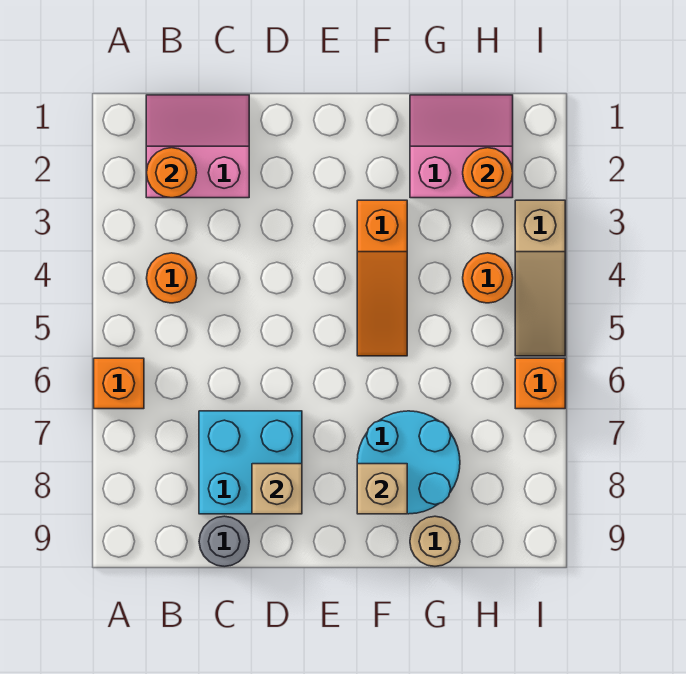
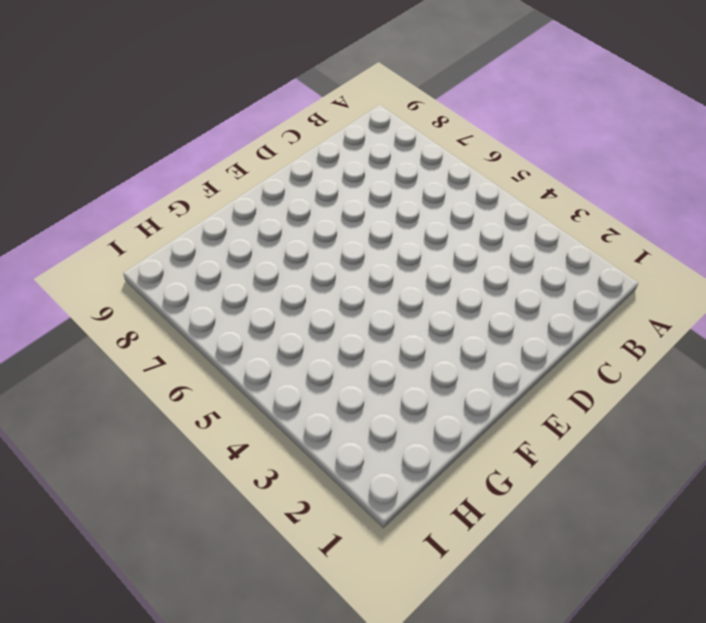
none -> orange brick A6 level 1
none -> pink slope B1:C2 level 1 top 2
none -> orange round brick B4 level 1

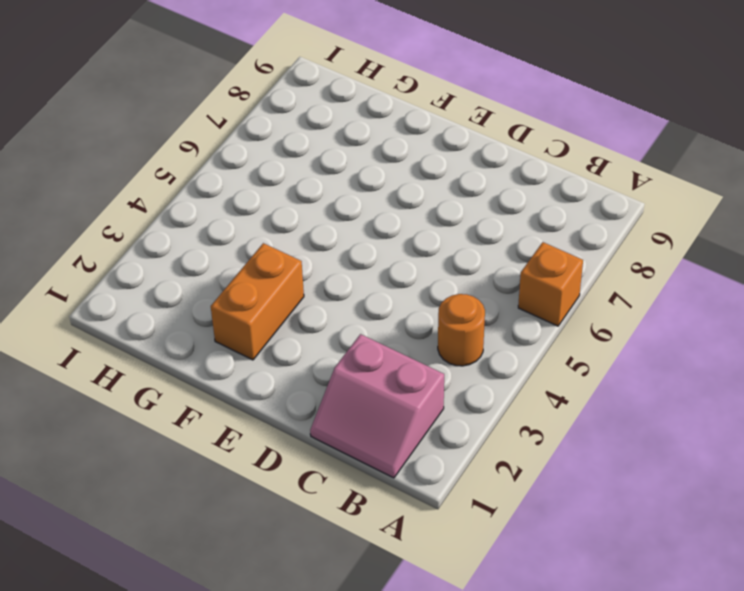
orange brick F2:F3 level 1 -> orange slope F3:F5 level 1 top 3
none -> cyan brick C7:D8 level 1
none -> grey round brick C9 level 1
none -> cyan round brick F7:G8 level 1

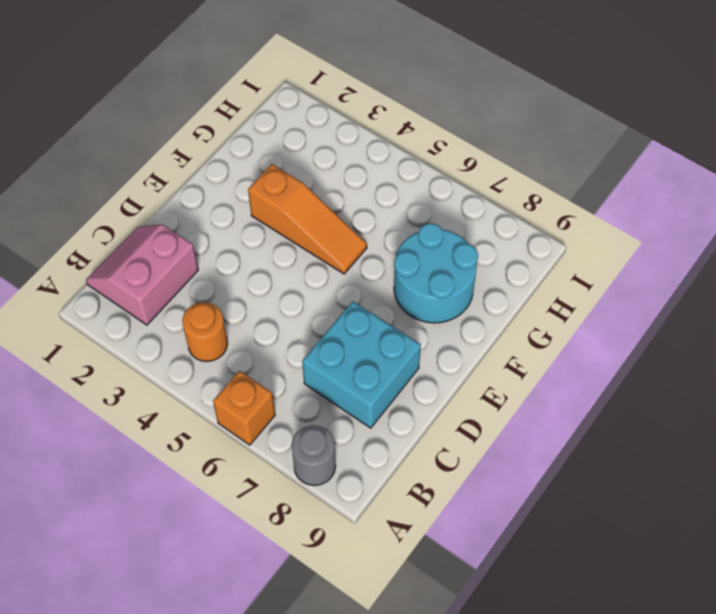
grey round brick A8 level 1 -> grey round brick C9 level 1
none -> pink slope G1:H2 level 1 top 2
none -> tan round brick G9 level 1
none -> orange round brick H4 level 1

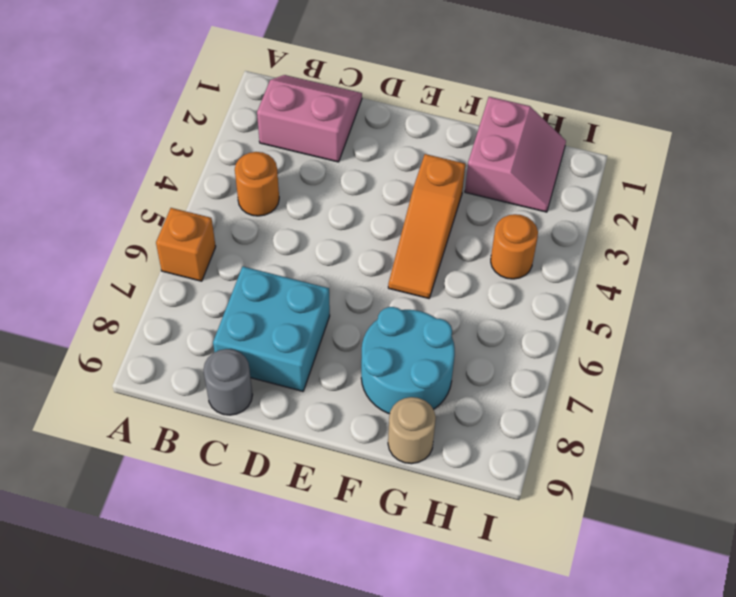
pink slope G1:H2 level 1 top G -> pink slope G1:H2 level 1 top 2
none -> tan slope I3:I5 level 1 top 3
none -> orange brick I6 level 1
none -> orange round brick B2 level 2

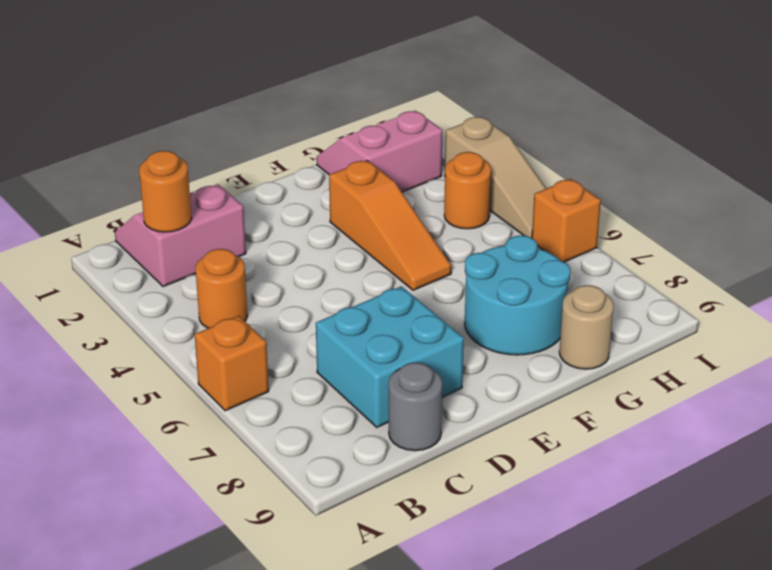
none -> tan brick D8 level 2
none -> tan brick F8 level 2
none -> orange round brick H2 level 2

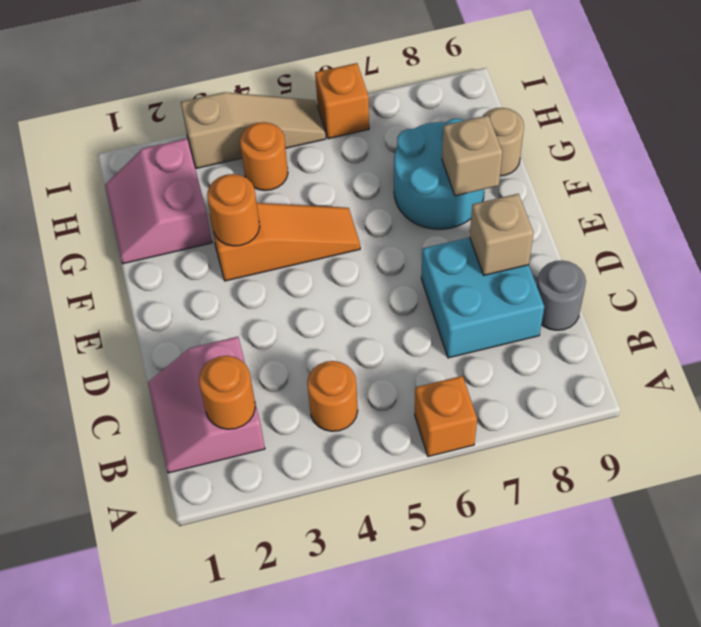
orange round brick F3 level 2 -> orange round brick H2 level 2

